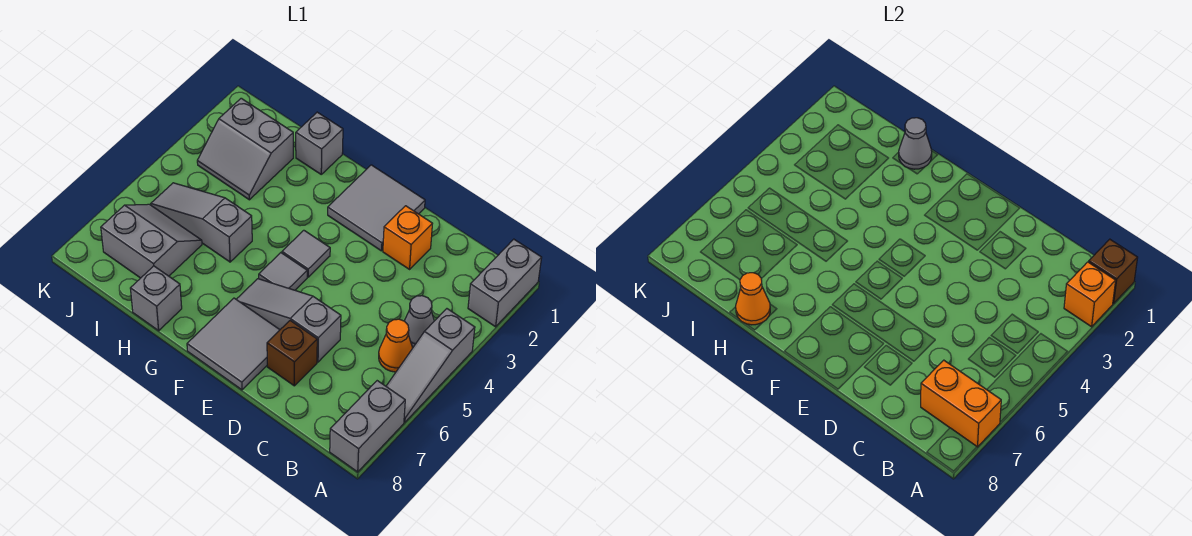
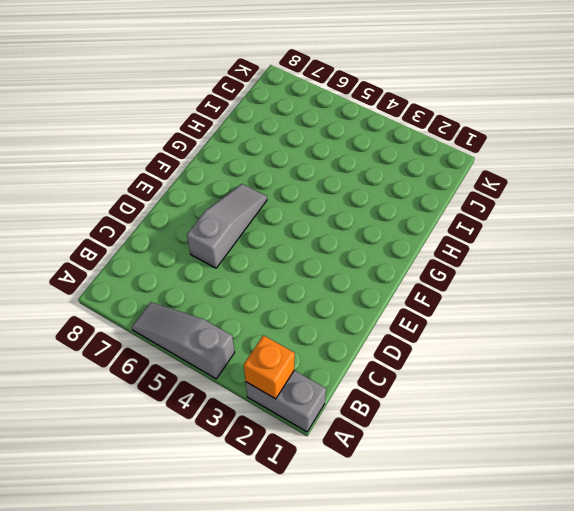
none -> grey brick A7:A8 level 1
none -> grey cone B4 level 1
none -> orange cone B5 level 1

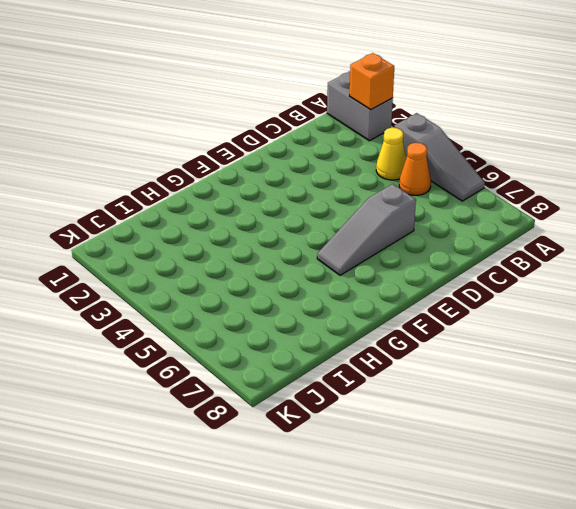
yellow cone B4 level 1 -> grey cone B4 level 1
none -> grey brick A7:A8 level 1
none -> orange brick D2 level 1
none -> brown brick D7 level 1

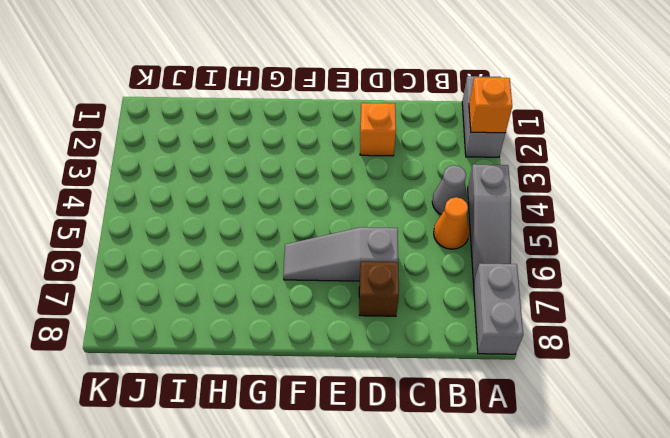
none -> grey tile E1:F2 level 1
none -> grey tile E7:F8 level 1
none -> grey tile F4 level 1

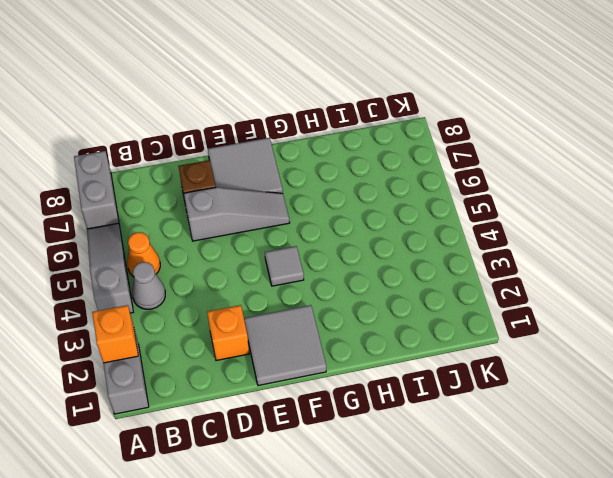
none -> grey tile F5 level 1
none -> grey brick H1 level 1
none -> grey slope H5:J5 level 1 top H

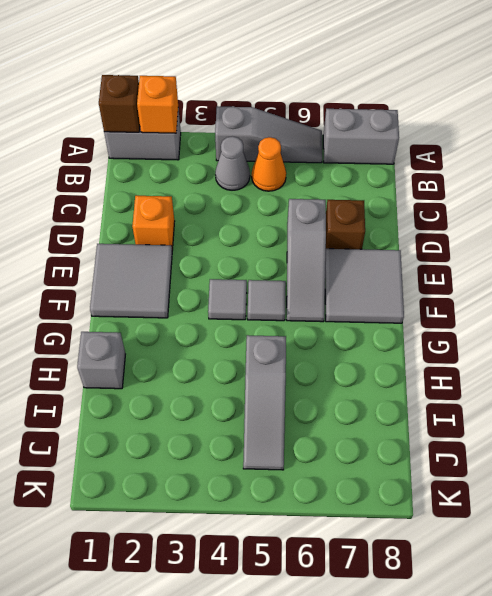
none -> grey brick H8 level 1
none -> grey slope I2:J3 level 1 top 2
none -> grey slope I6:J7 level 1 top 7

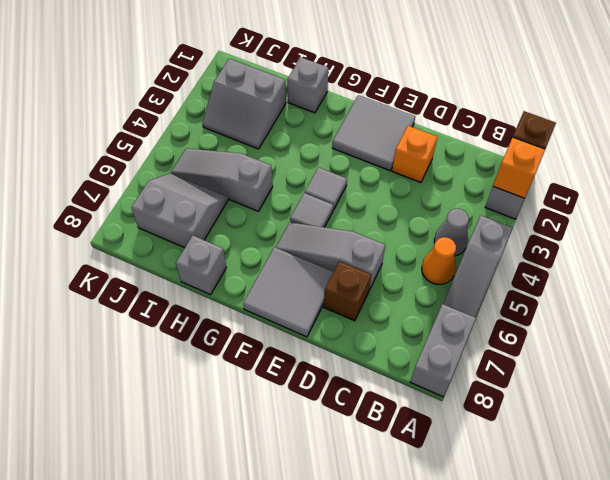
none -> orange brick A7:B7 level 2
none -> grey cone H1 level 2
none -> orange cone H8 level 2

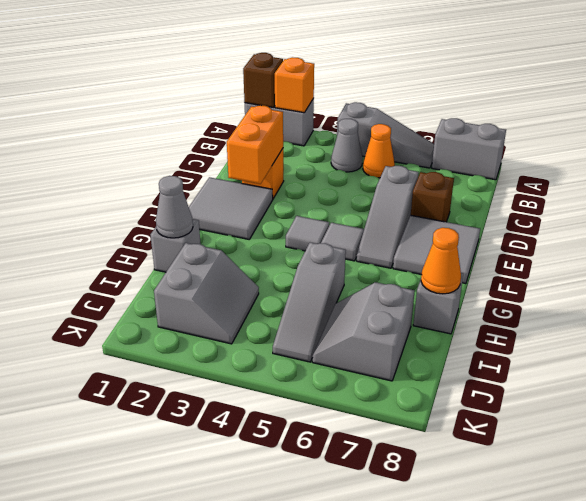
orange brick D2:E2 level 2 -> orange brick A7:B7 level 2

